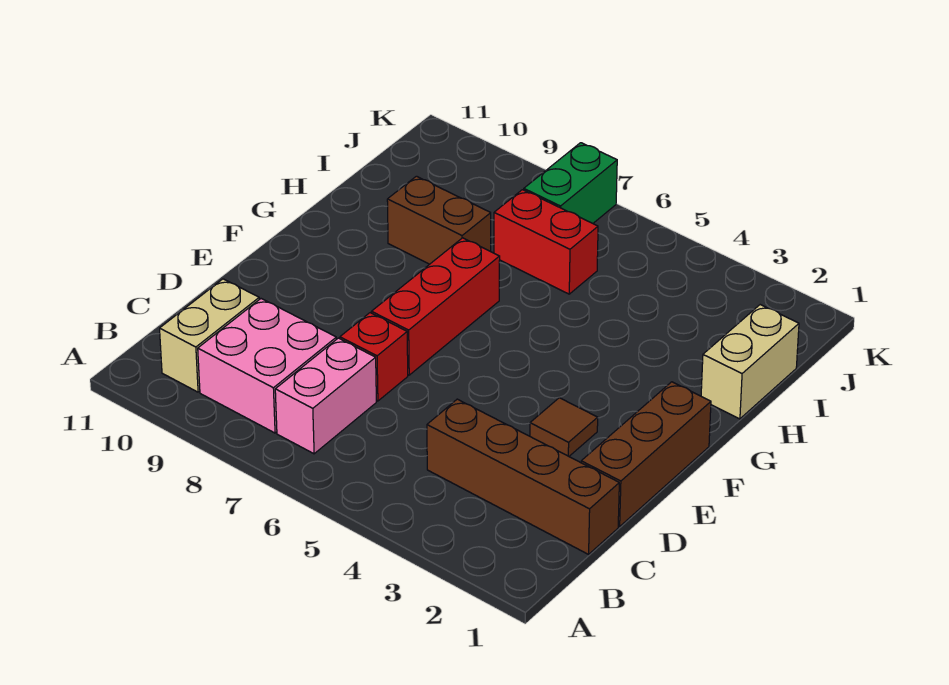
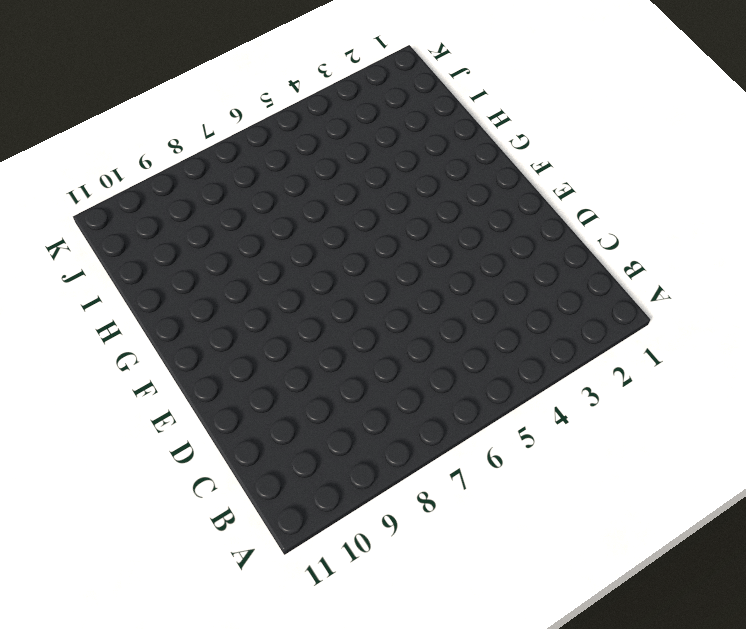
none -> pink brick B7:C7 level 1
none -> pink brick B8:C9 level 1
none -> tan brick B10:C10 level 1

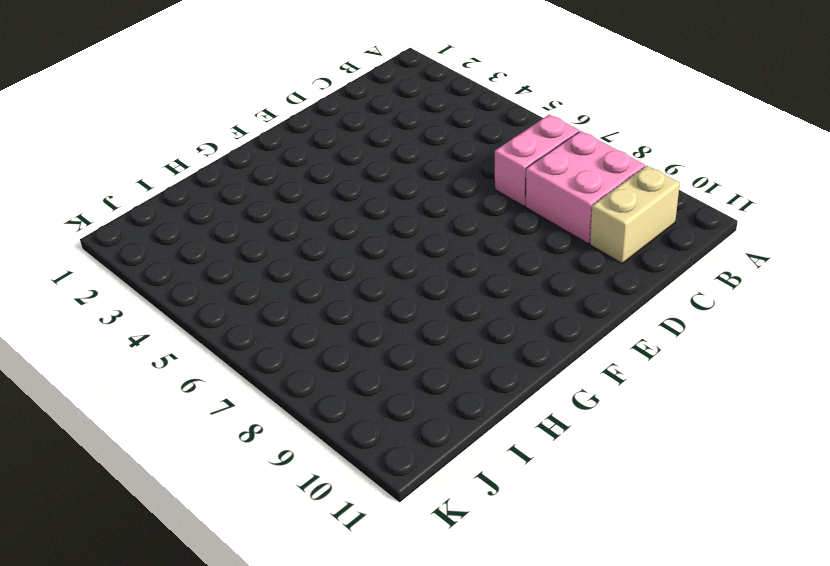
none -> brown brick C1:C4 level 1
none -> brown brick D1:F1 level 1
none -> red brick D7 level 1

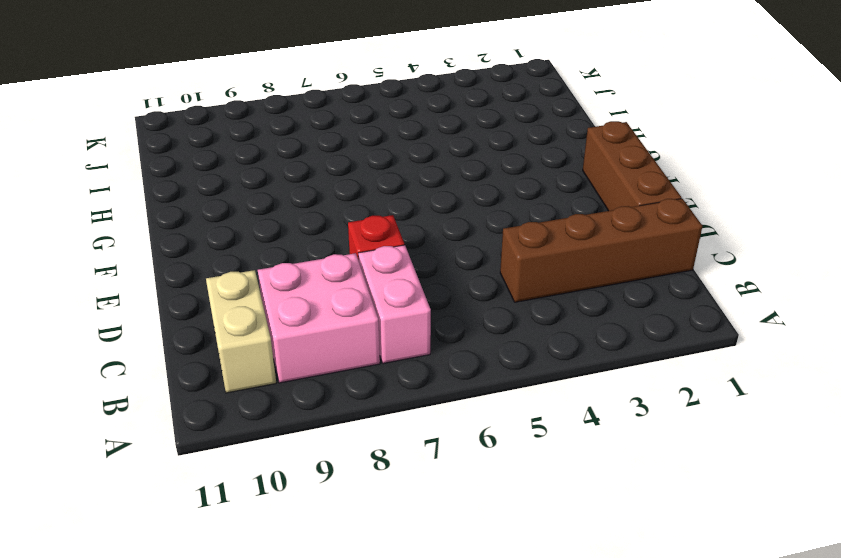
none -> brown tile E3 level 1
none -> red brick E7:G7 level 1
none -> tan brick H1:I1 level 1

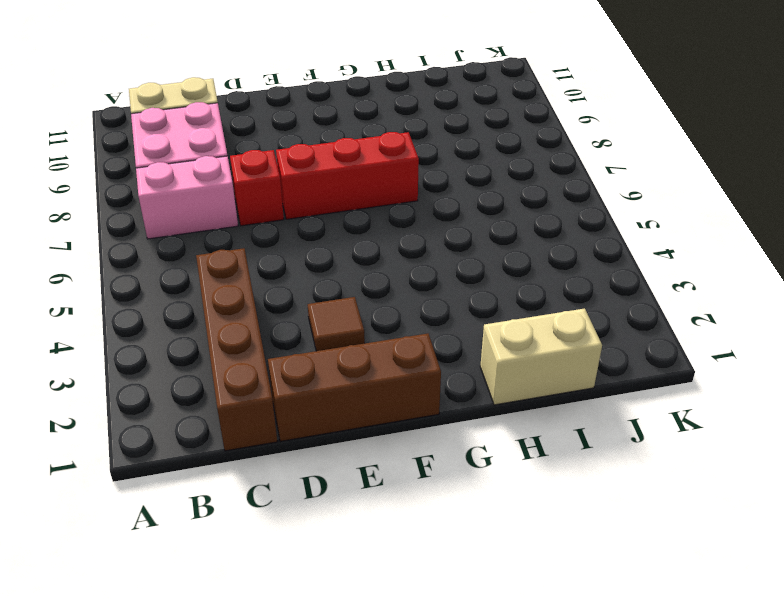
none -> brown brick H8:H9 level 1
none -> red brick I6:I7 level 1
none -> green brick J7:K7 level 1

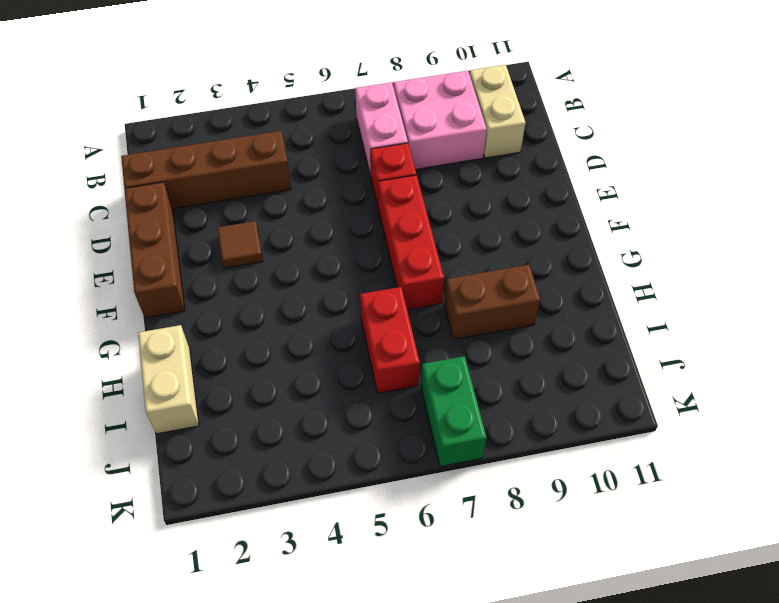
red brick H6:I6 level 1 -> red brick I6:I7 level 1

